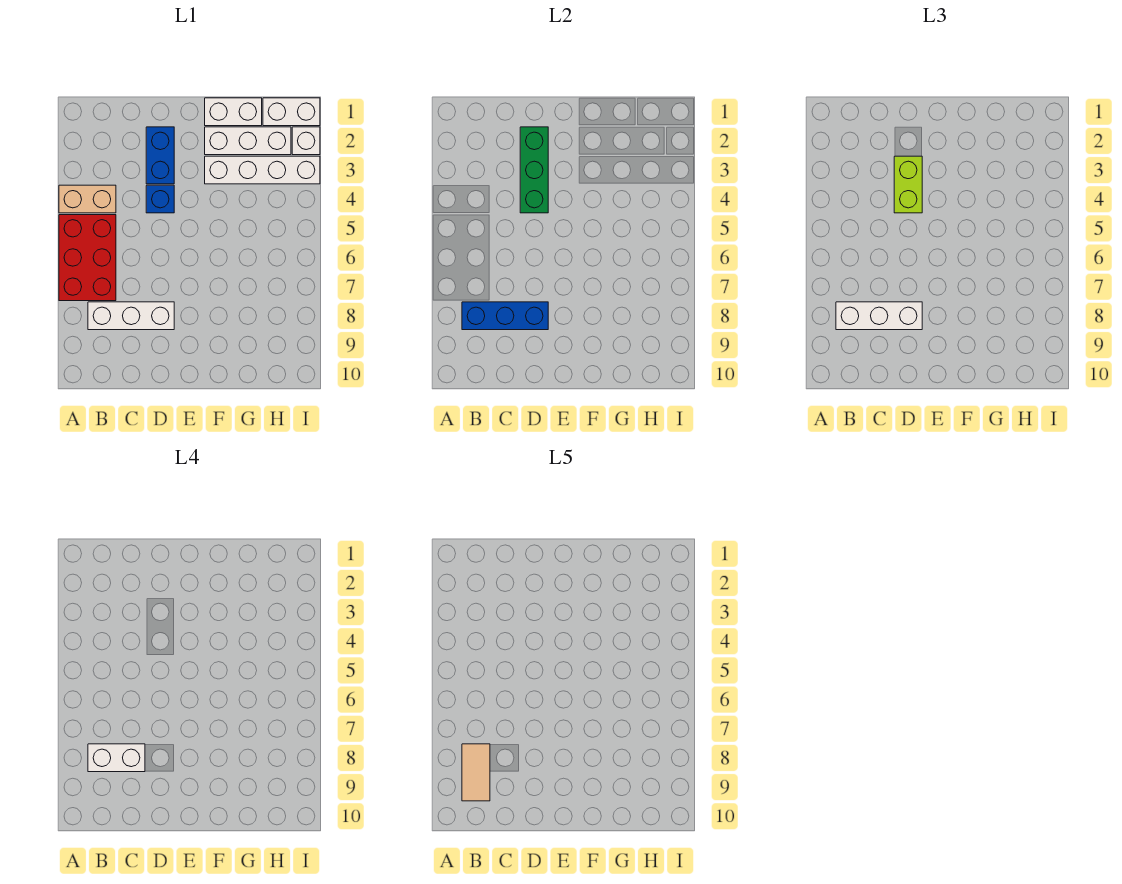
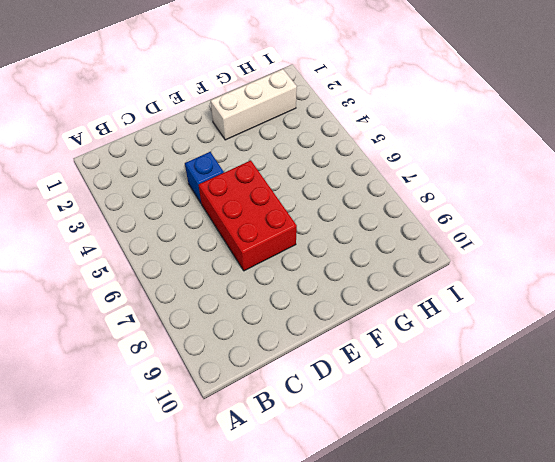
red brick D5:E7 level 1 -> red brick A5:B7 level 1
none -> tan brick A4:B4 level 1
none -> white brick B8:D8 level 1
none -> blue brick D2:D3 level 1

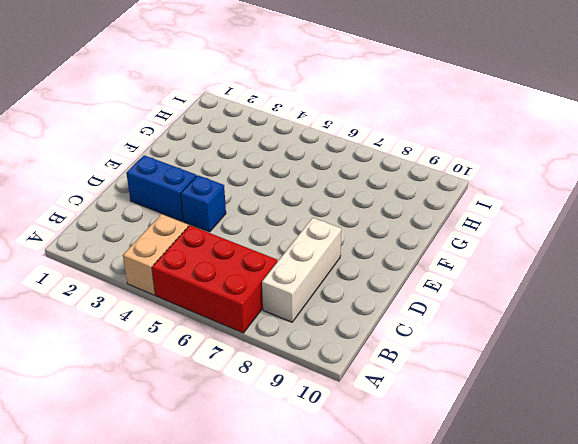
none -> white brick F1:G1 level 1
none -> white brick F2:H2 level 1
none -> white brick F3:I3 level 1

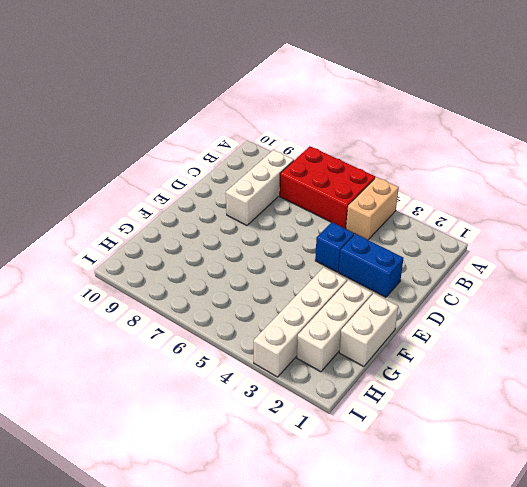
none -> white brick H1:I1 level 1
none -> white brick I2 level 1
none -> blue brick B8:D8 level 2

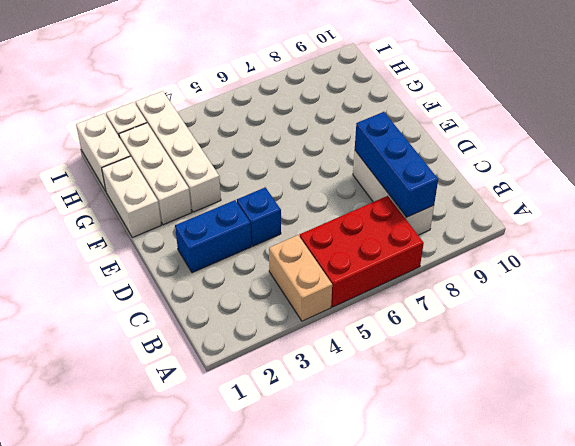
none -> green brick D2:D4 level 2
none -> white brick B8:D8 level 3
none -> lime brick D3:D4 level 3

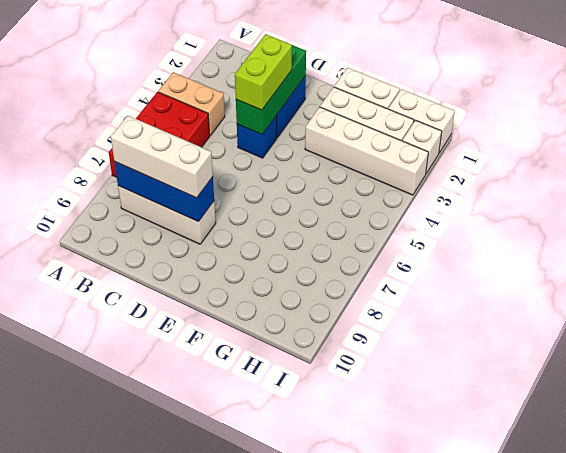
none -> white brick B8:C8 level 4
none -> tan tile B8:B9 level 5

